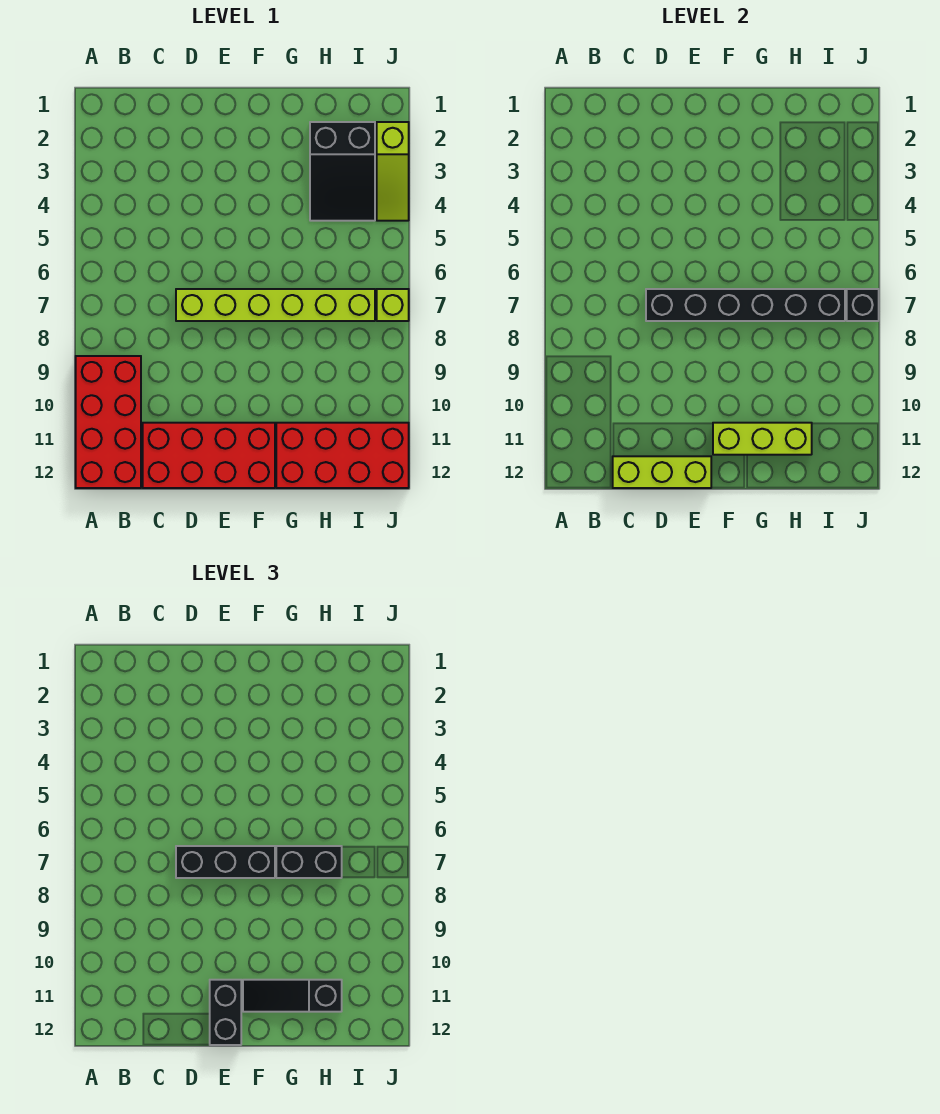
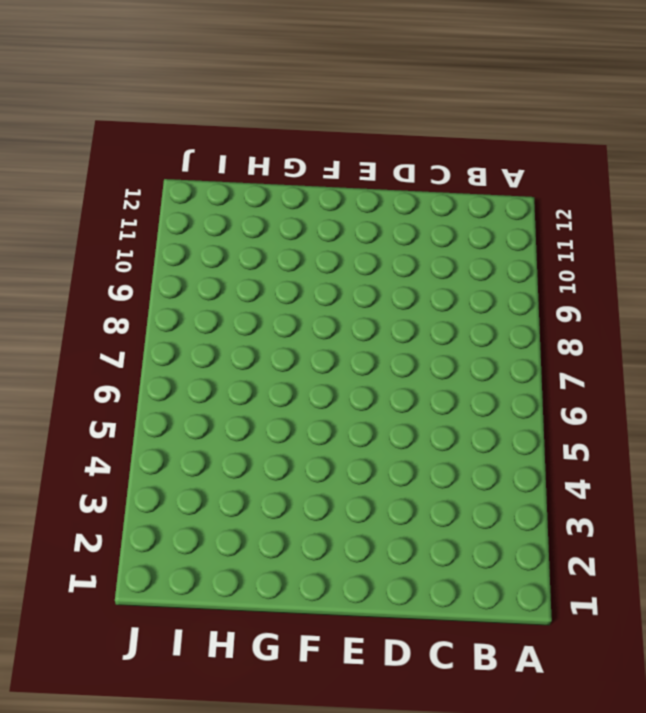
none -> red brick A9:B12 level 1
none -> red brick C11:F12 level 1
none -> lime brick D7:I7 level 1

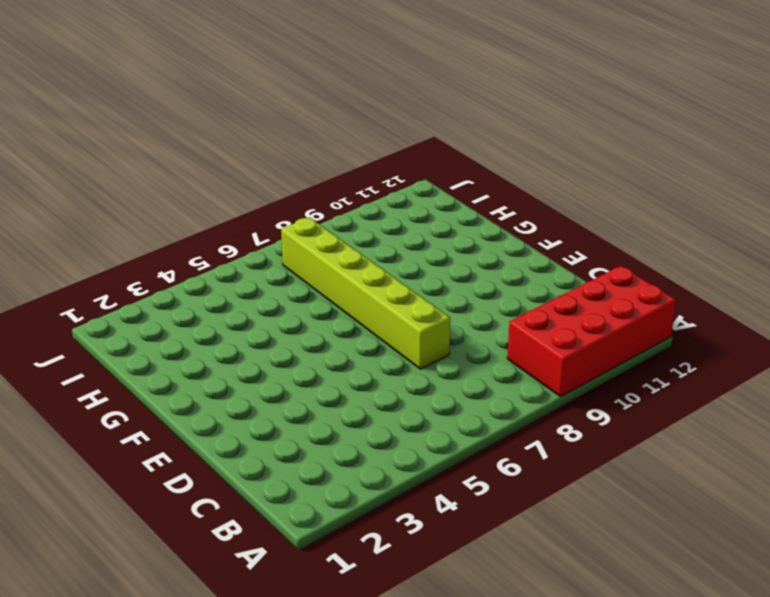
none -> red brick C11:F12 level 1
none -> red brick G11:J12 level 1
none -> black slope H2:I4 level 1 top 2

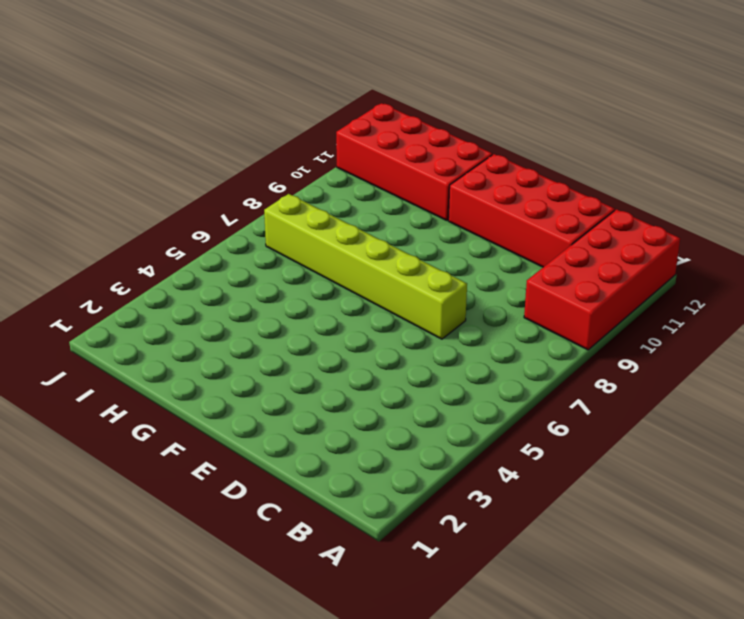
none -> black slope H2:I4 level 1 top 2
none -> lime slope J2:J4 level 1 top 2
none -> lime brick J7 level 1

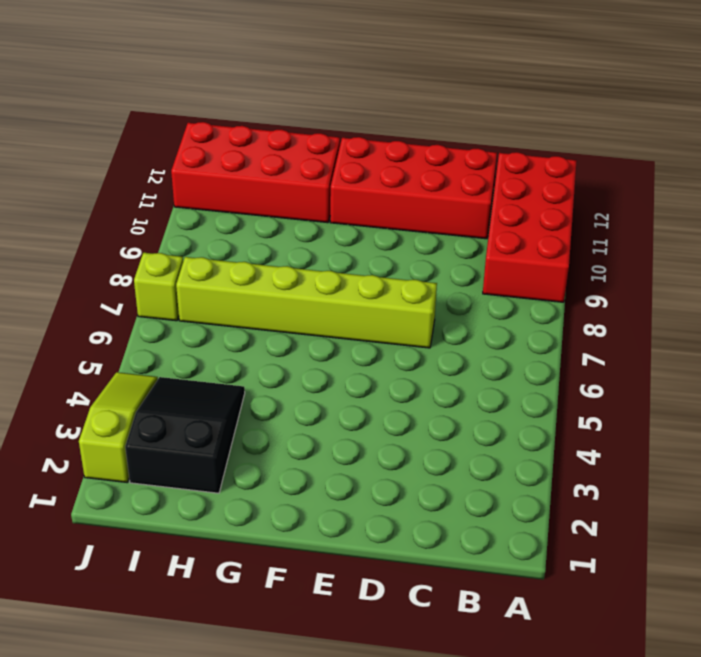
none -> lime brick C12:E12 level 2
none -> black brick D7:I7 level 2
none -> lime brick F11:H11 level 2

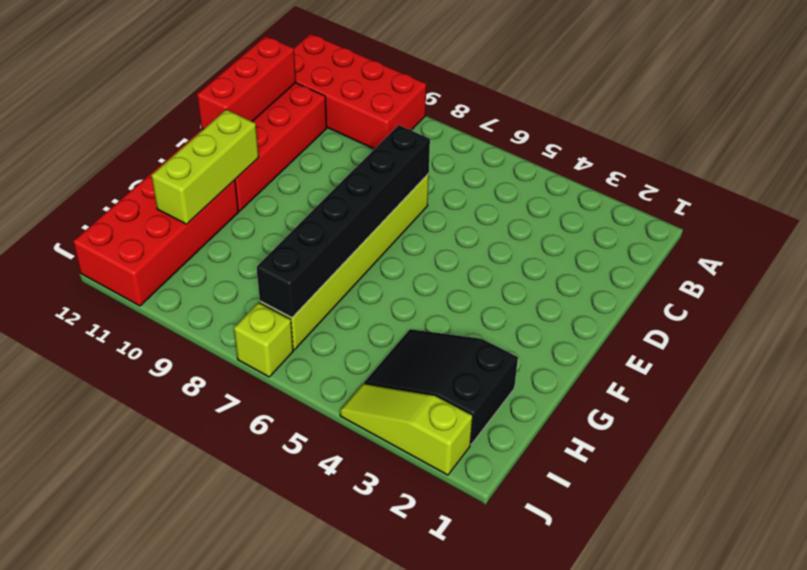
red brick C12:E12 level 2 -> lime brick C12:E12 level 2
none -> black brick J7 level 2
none -> black brick D7:F7 level 3
none -> black brick E11:E12 level 3

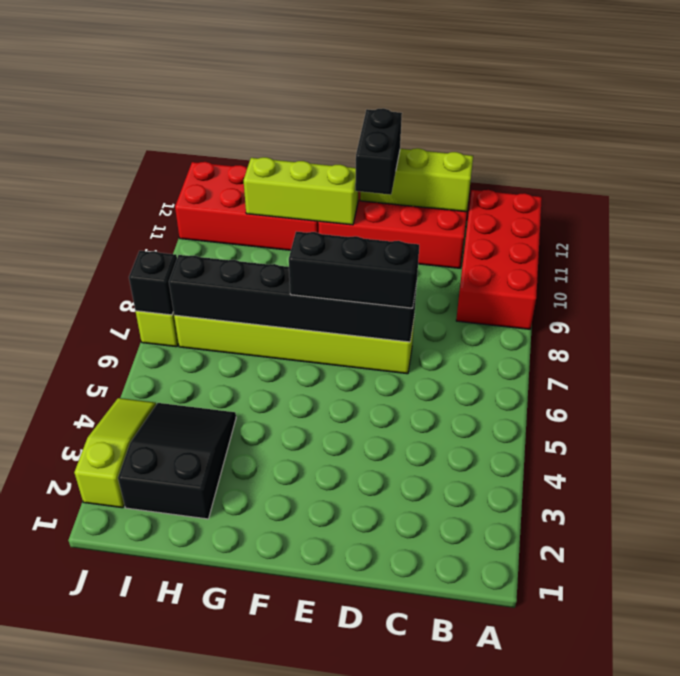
none -> black slope F11:H11 level 3 top H
none -> black brick G7:H7 level 3

